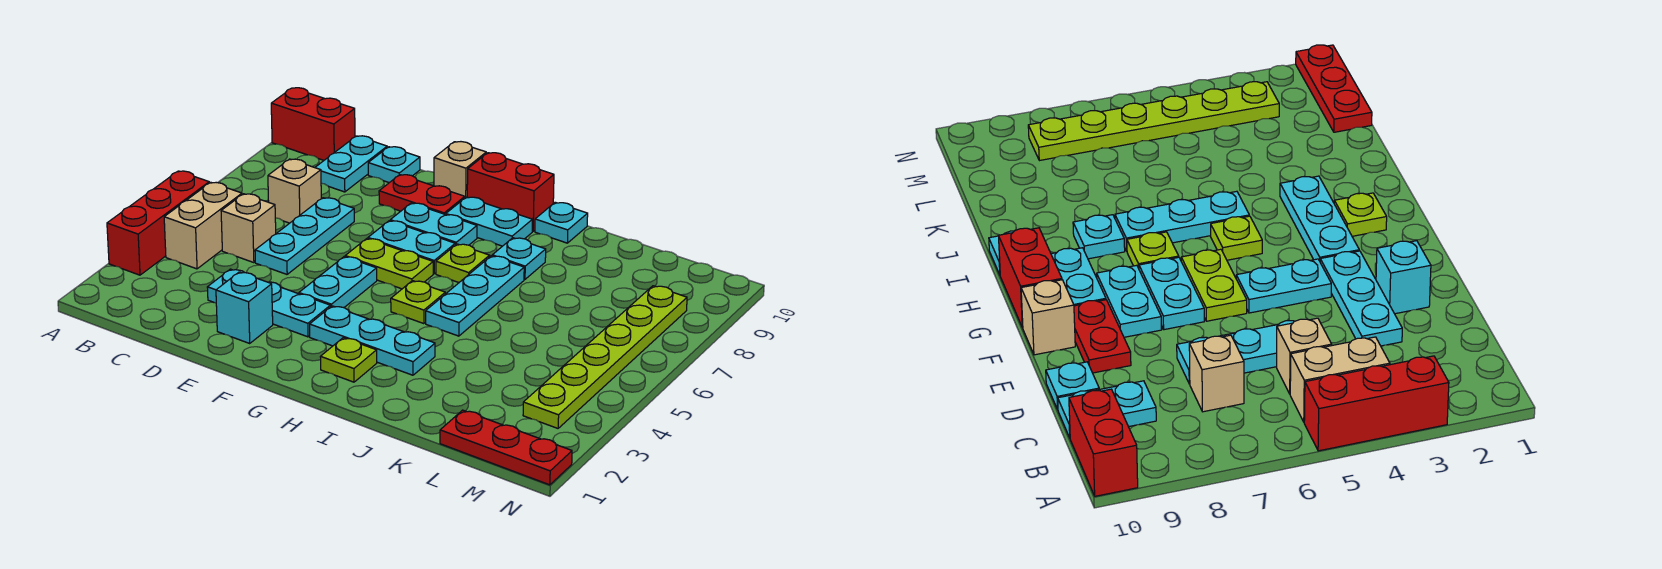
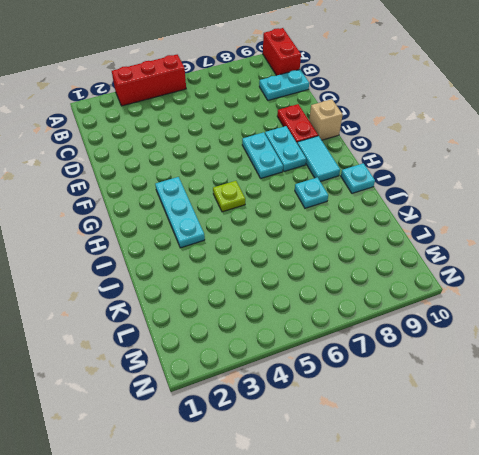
cyan tile G9:H9 level 1 -> cyan plate G9:H9 level 1
none -> tan brick B4:B5 level 1
none -> tan brick C5 level 1
none -> tan brick C7 level 1

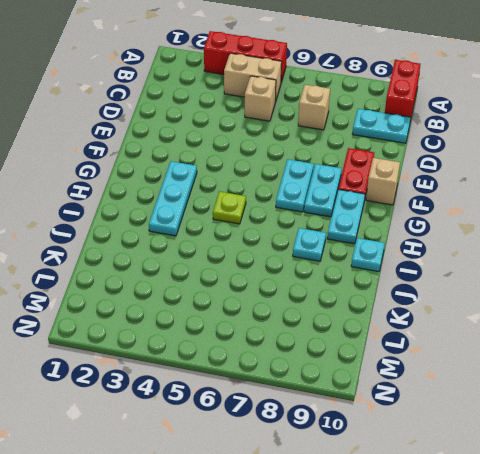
none -> cyan plate D3:F3 level 1
none -> cyan plate D5:D7 level 1
none -> cyan plate D10 level 1

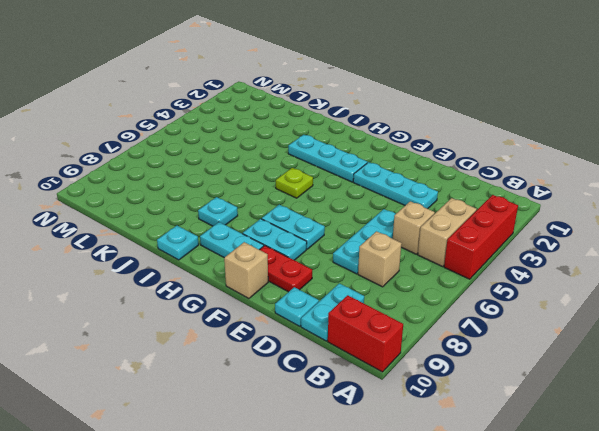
none -> cyan brick E2 level 1
none -> cyan plate F4:F5 level 1
none -> lime plate F6:G6 level 1

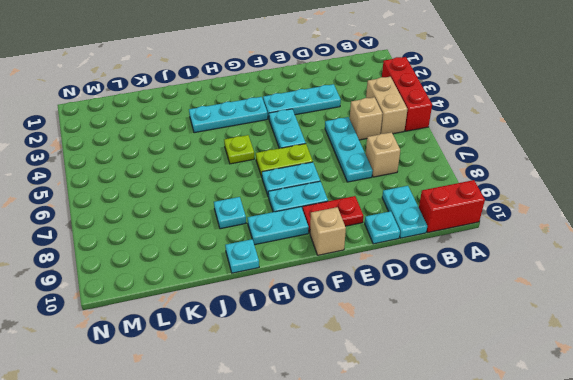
none -> cyan brick E2 level 1
none -> red brick G10:H10 level 1
none -> lime plate H2 level 1

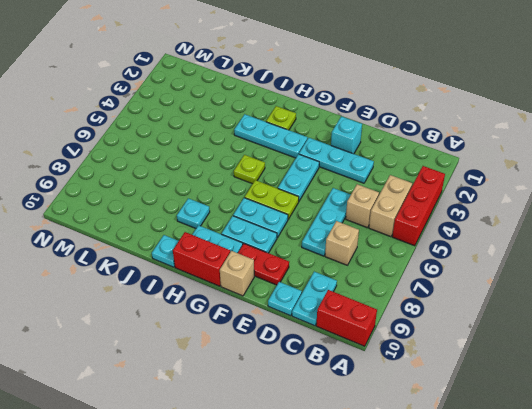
none -> lime plate H7 level 1
none -> cyan plate I5:I7 level 1
none -> red plate L1:N1 level 1

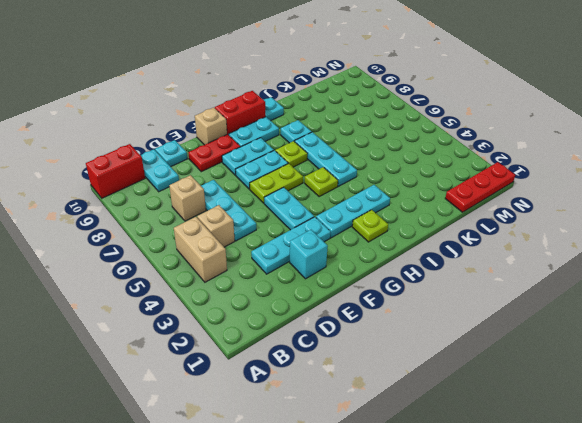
none -> red brick A3:A5 level 1
none -> lime plate M3:M8 level 1

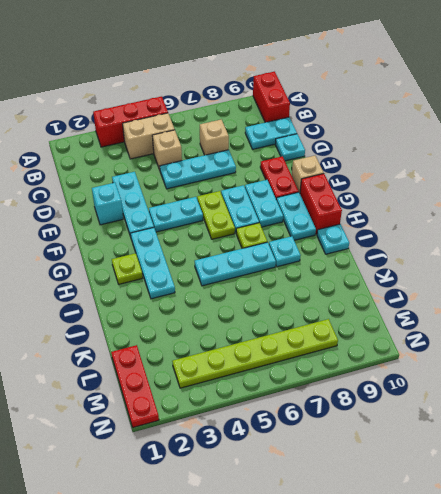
none -> lime plate H5 level 1

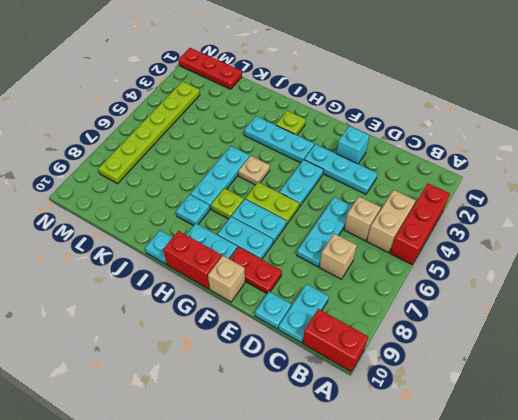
tan plate H5 level 1 -> lime plate H5 level 1

